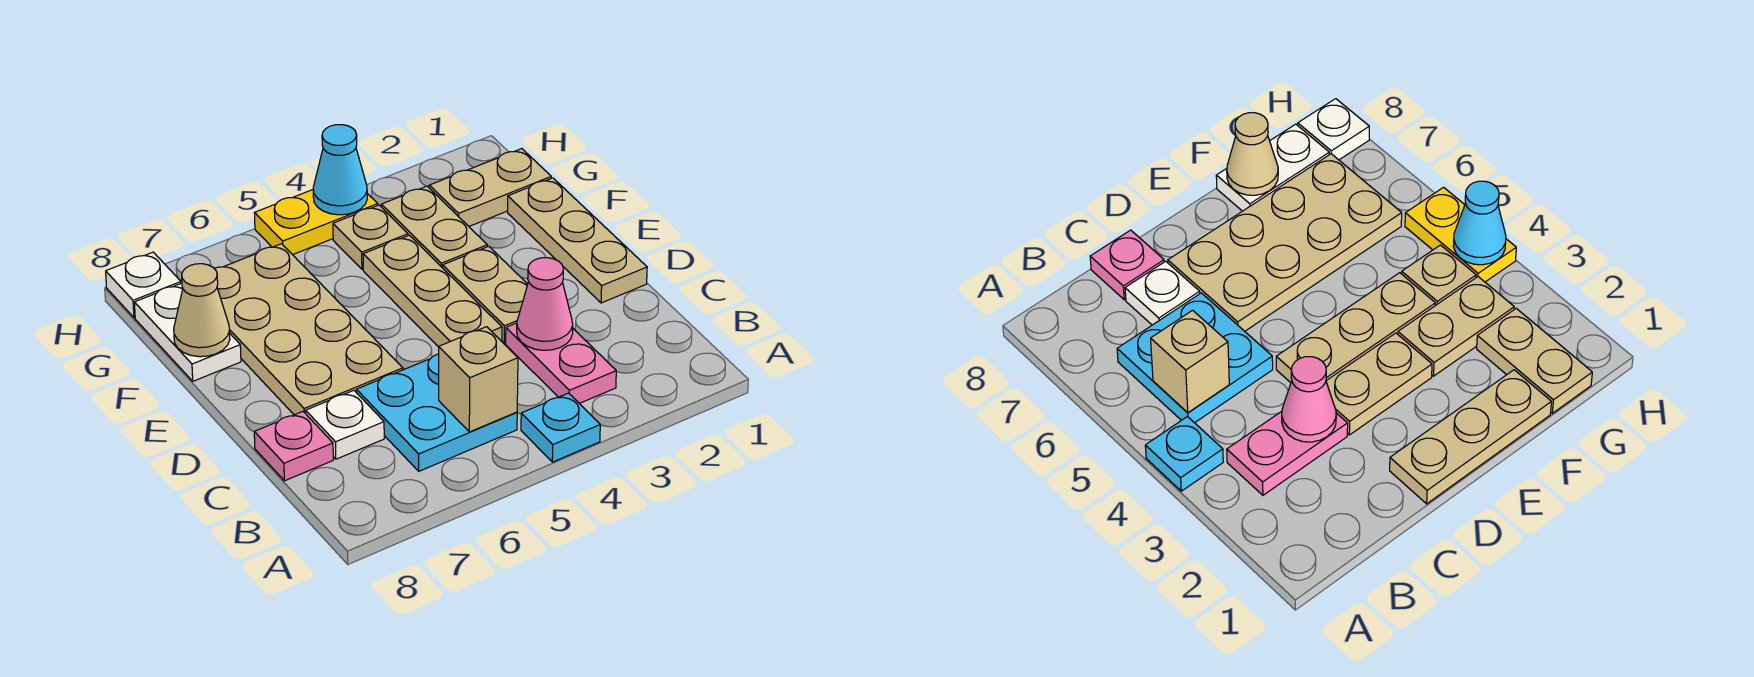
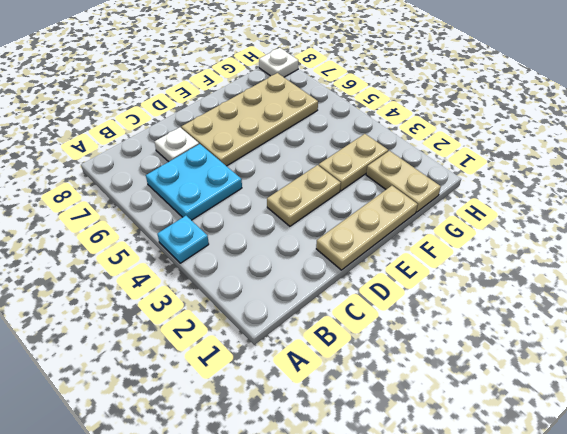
none -> pink plate B3:C3 level 1
none -> pink plate C8 level 1
none -> tan plate D4:F4 level 1

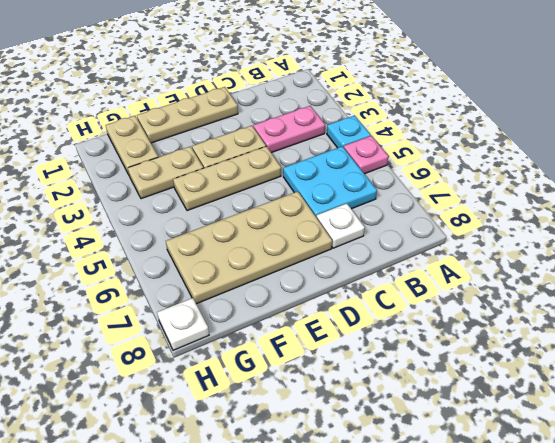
pink plate A5 level 1 -> pink plate C8 level 1
none -> white plate F8:G8 level 1
none -> tan plate G4 level 1
none -> yellow plate H4:H5 level 1

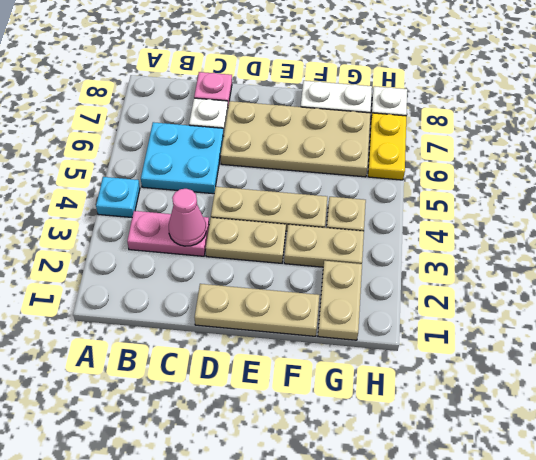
yellow plate H6:H7 level 1 -> yellow plate H4:H5 level 1
none -> tan brick B5 level 2
none -> tan cone F8 level 2
none -> cyan cone H4 level 2

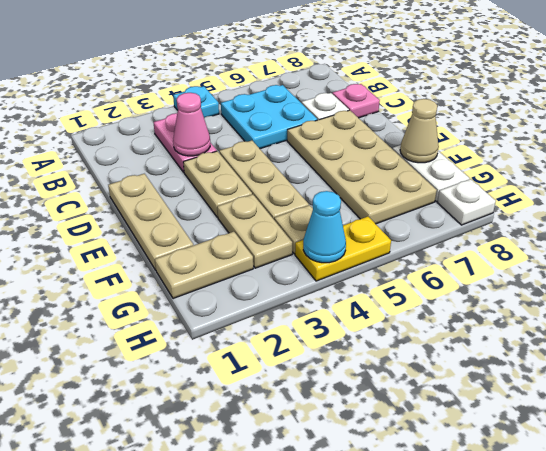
none -> tan brick B5 level 2

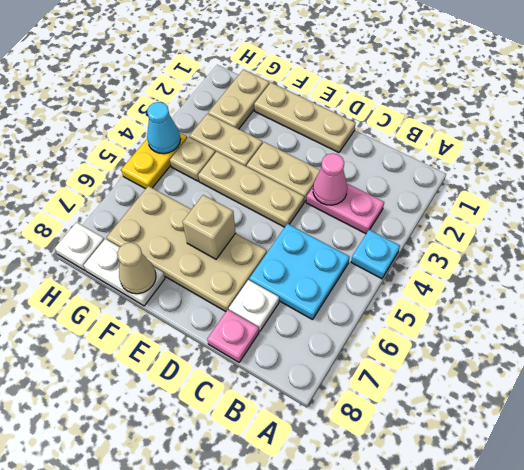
tan brick E6 level 2 -> tan brick B5 level 2

